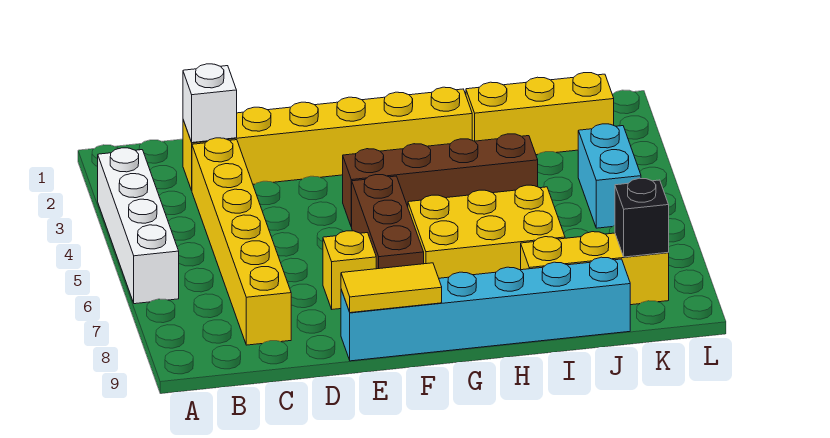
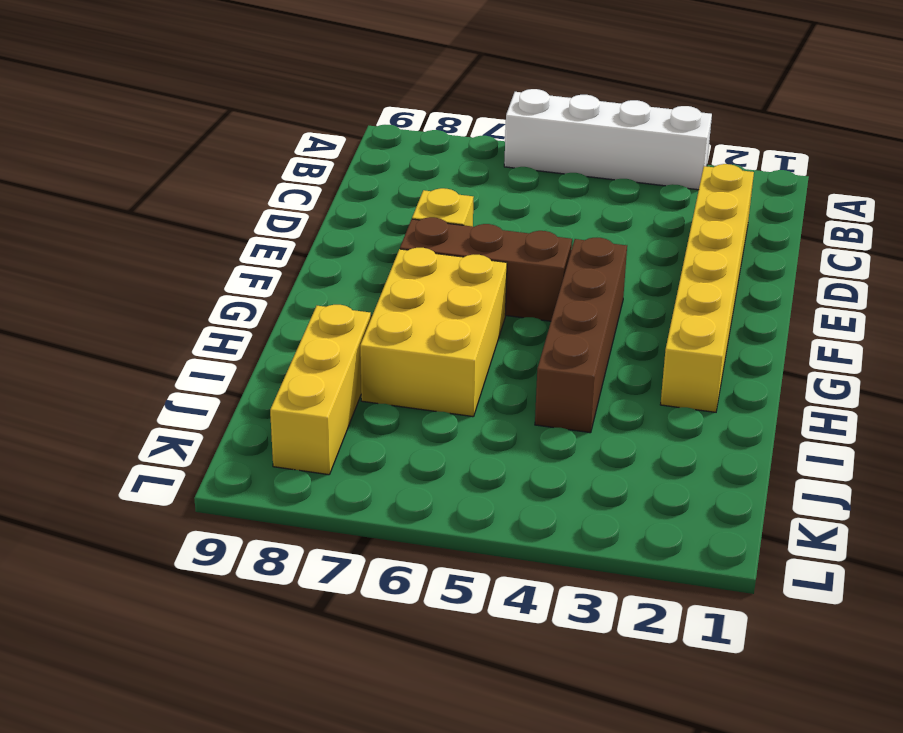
none -> yellow brick C3:C8 level 1
none -> cyan brick E9:J9 level 1
none -> yellow brick I2:K2 level 1

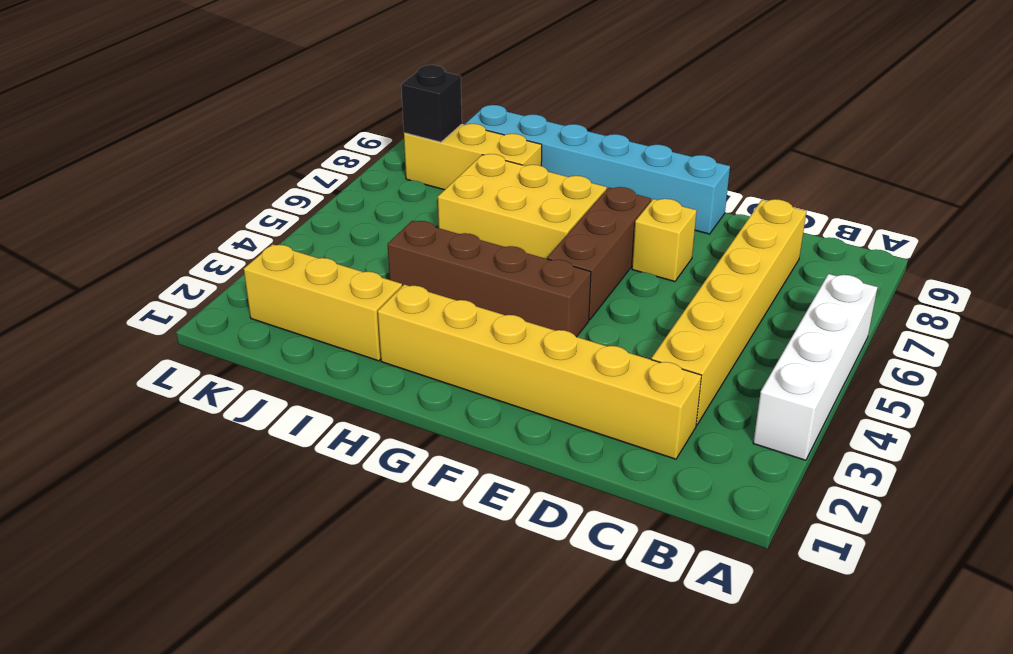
none -> cyan brick K4:K5 level 1
none -> white brick C2 level 2
none -> yellow tile E9:F9 level 2

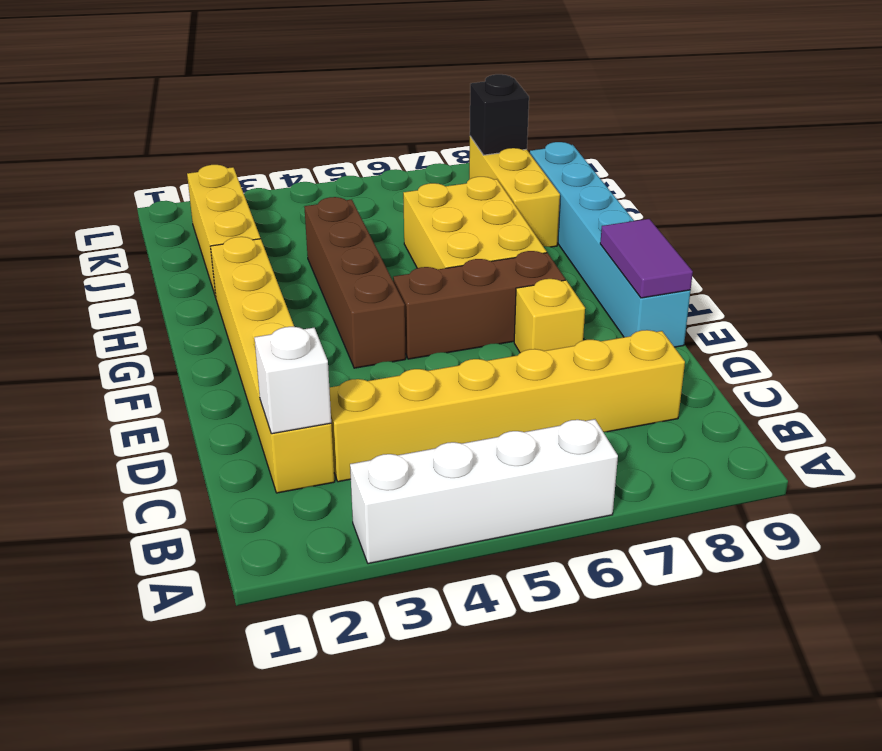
purple tile E9:F9 level 2 -> yellow tile E9:F9 level 2
none -> cyan brick K4:K5 level 1

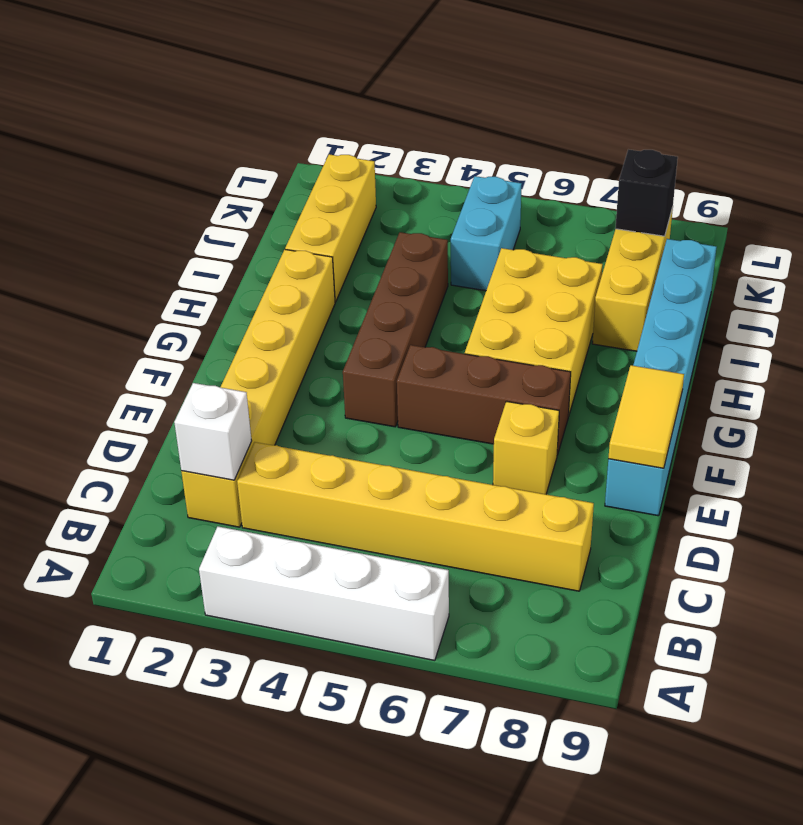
cyan brick J5:K5 level 1 -> cyan brick K4:K5 level 1

